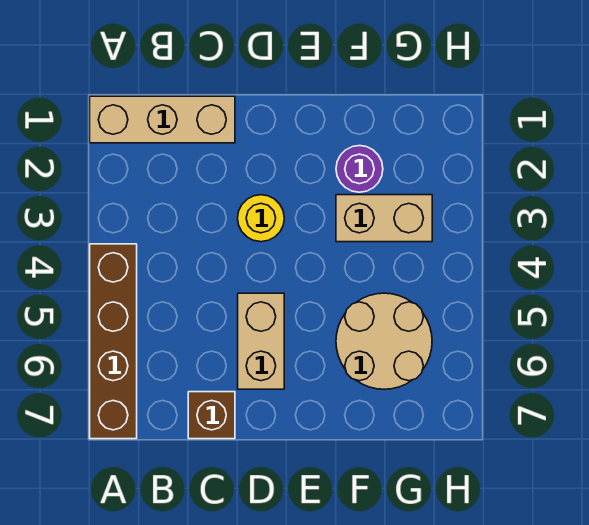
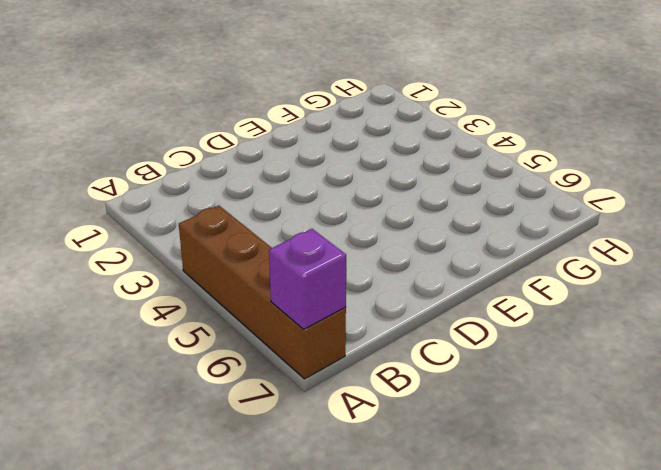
purple brick A7 level 2 -> none
none -> tan brick A1:C1 level 1
none -> brown brick C7 level 1

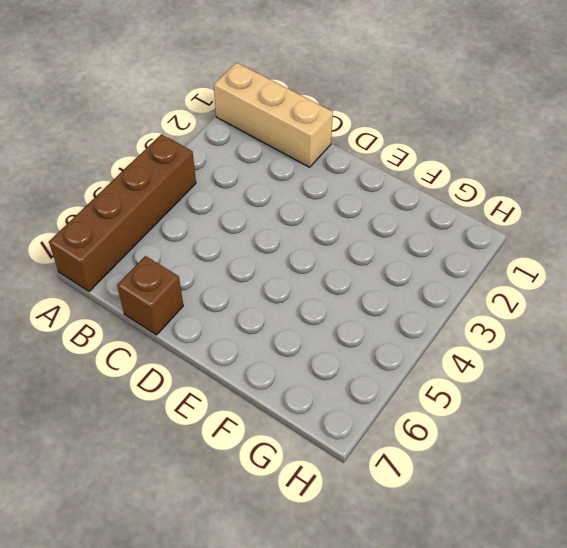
none -> yellow round brick D3 level 1
none -> tan brick D5:D6 level 1

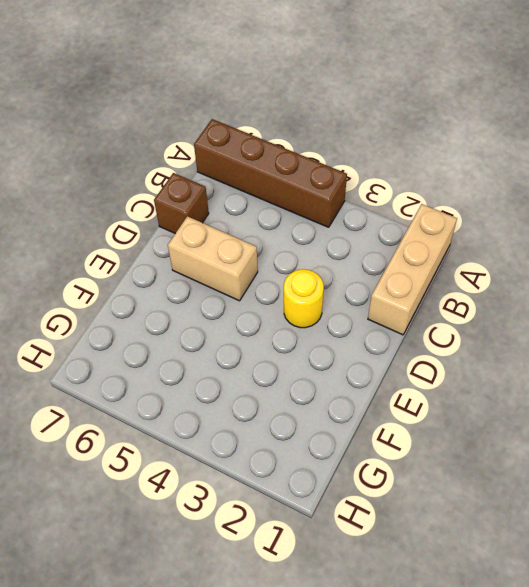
none -> purple round brick F2 level 1
none -> tan brick F3:G3 level 1

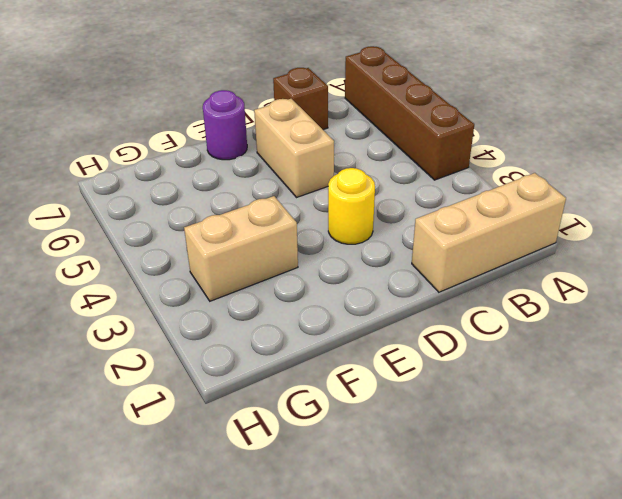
purple round brick E7 level 1 -> purple round brick F2 level 1
none -> tan round brick F5:G6 level 1

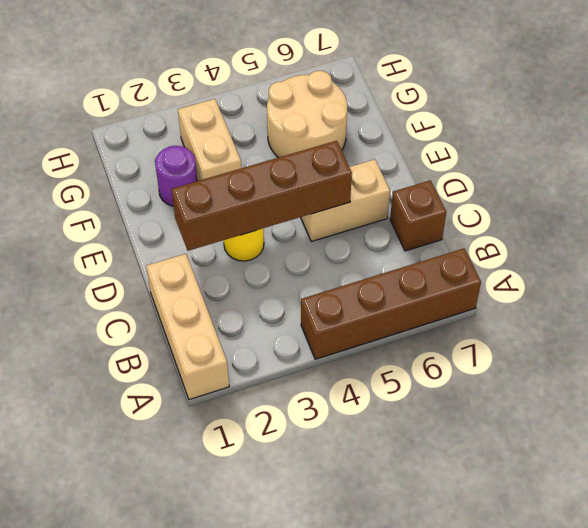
brown brick D2:D5 level 2 -> none

